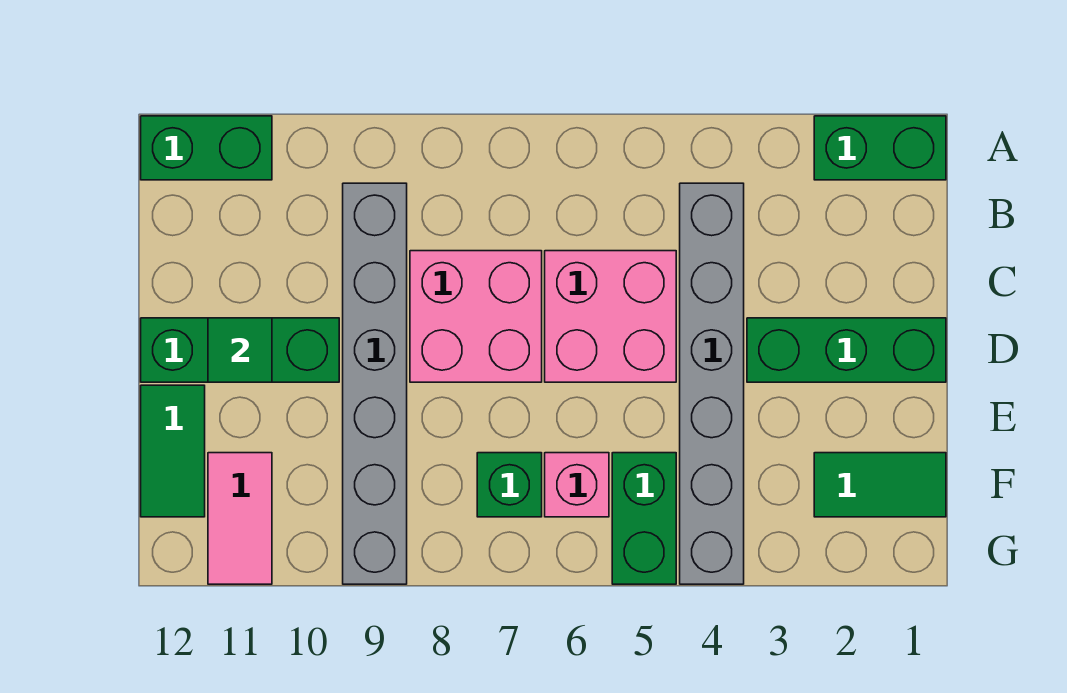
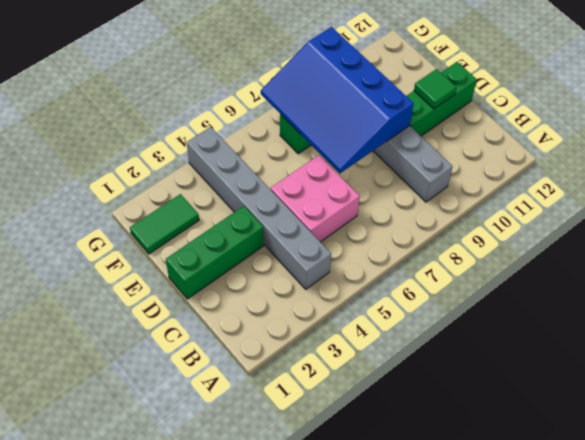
blue slope D7:G9 level 2 top 9 -> none
none -> green brick A1:A2 level 1
none -> green brick A11:A12 level 1
none -> pink brick C7:D8 level 1

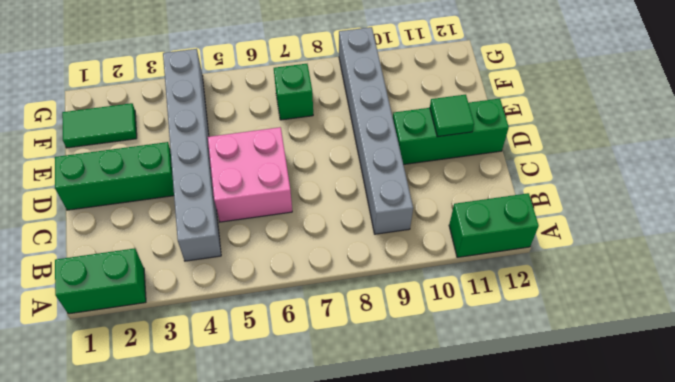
none -> pink brick C7:D8 level 1
none -> green tile E12:F12 level 1
none -> green brick F5:G5 level 1

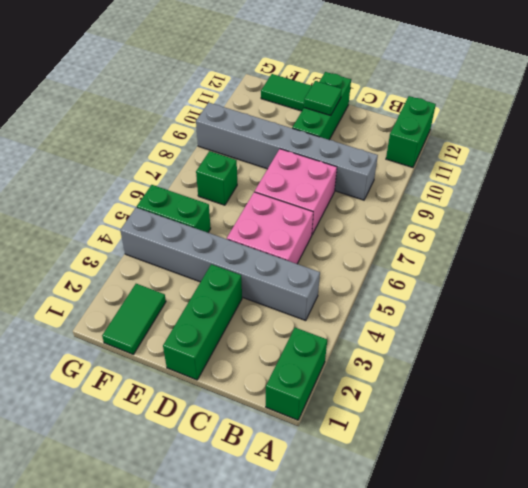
none -> pink brick F6 level 1
none -> pink tile F11:G11 level 1

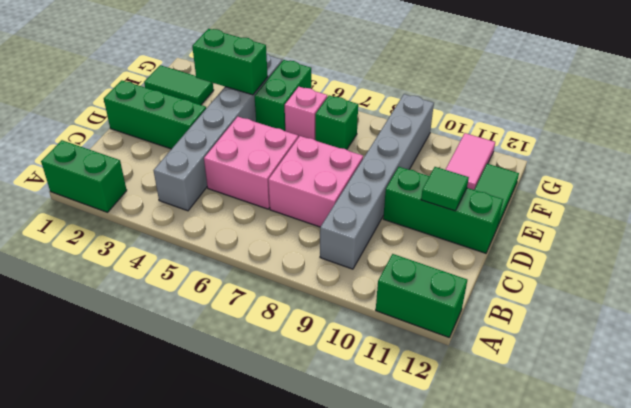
green brick F3:F4 level 2 -> none

